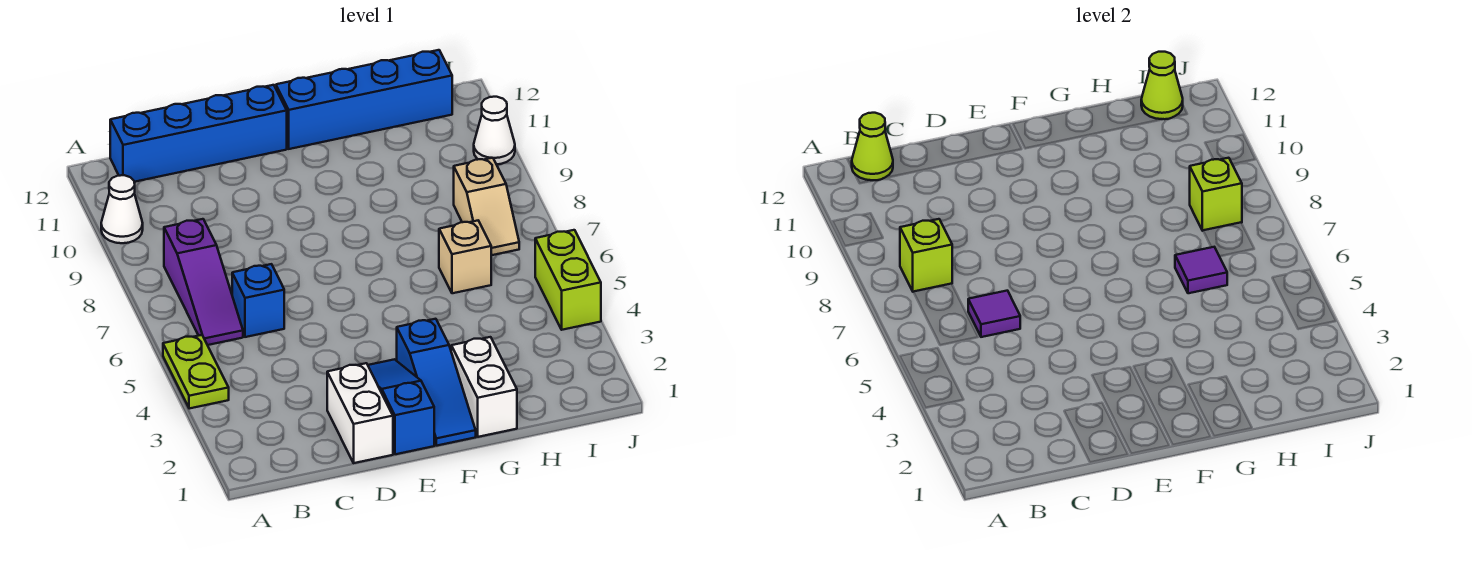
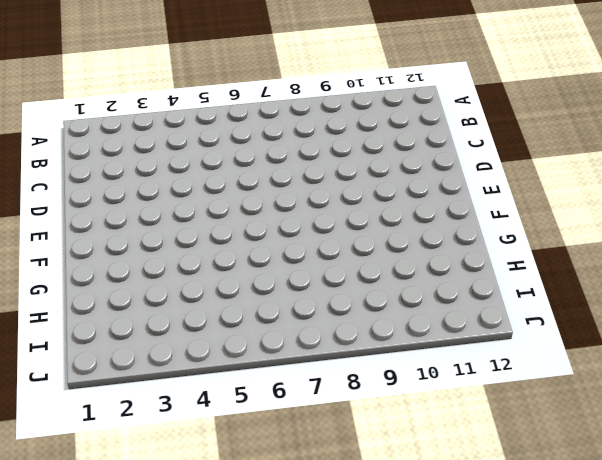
none -> lime plate A4:A5 level 1
none -> white cone A10 level 1
none -> purple slope B6:B8 level 1 top 8

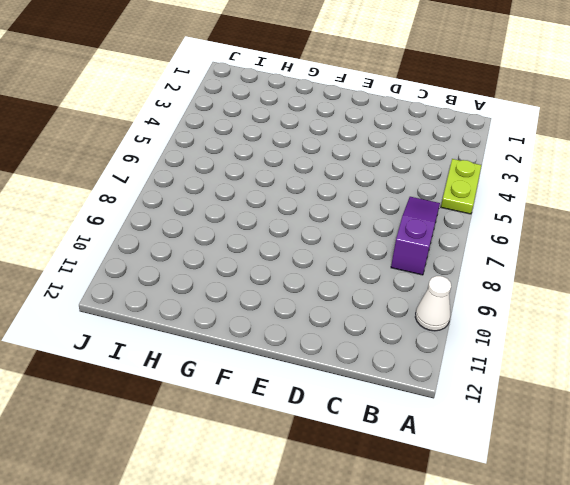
none -> blue brick B12:E12 level 1
none -> blue brick C6 level 1
none -> white brick D1:D2 level 1

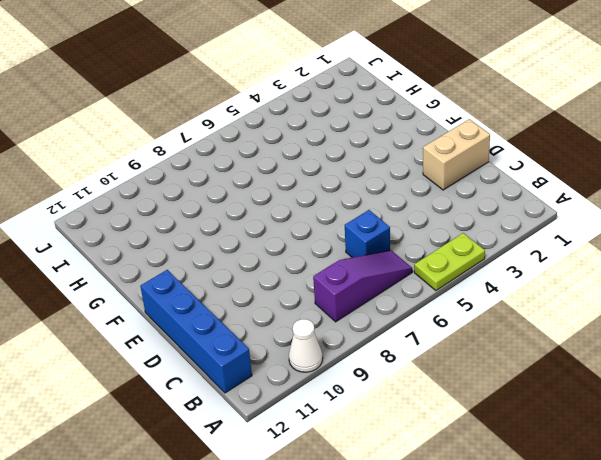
tan brick D1:D2 level 1 -> white brick D1:D2 level 1
none -> blue slope E1:E3 level 1 top 1
none -> blue slope F1:F3 level 1 top 3
none -> blue brick F12:I12 level 1

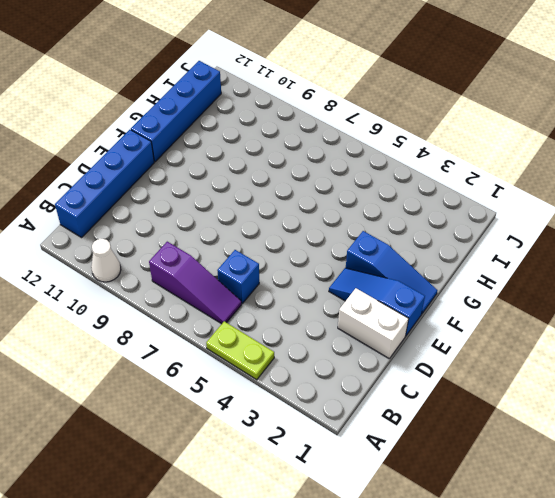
none -> white brick G1:G2 level 1
none -> tan brick H6 level 1
none -> tan slope I7:I8 level 1 top 8

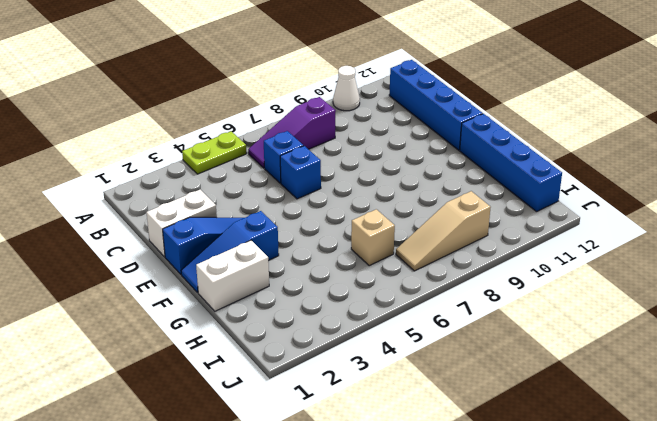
blue brick D6 level 1 -> none
tan slope I7:I9 level 1 top 9 -> tan slope I7:I8 level 1 top 8
none -> lime brick J4:J5 level 1
none -> white cone J10 level 1
none -> lime brick B8 level 2

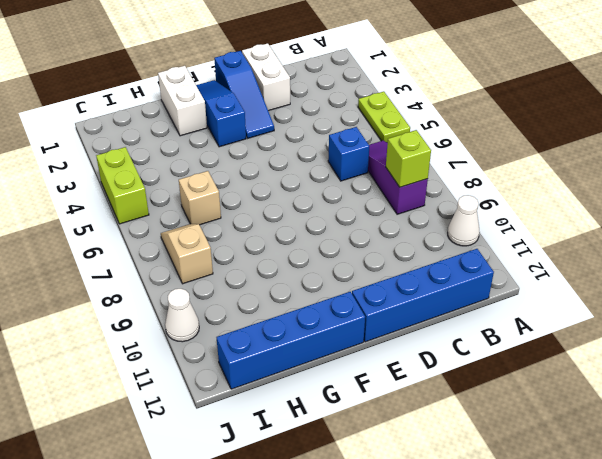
none -> lime cone B12 level 2
none -> purple tile C6 level 2
none -> purple tile H6 level 2

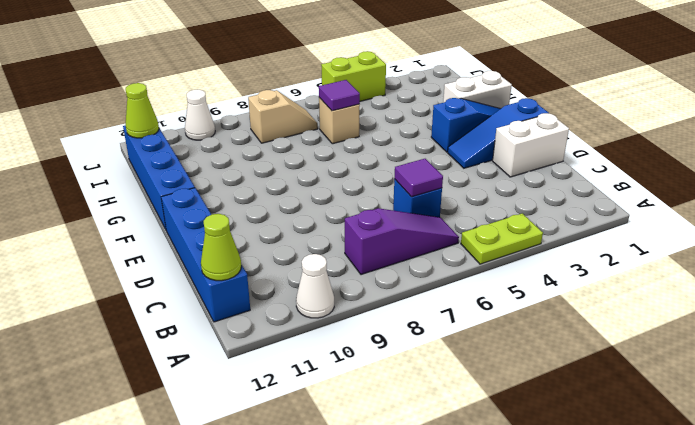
none -> lime brick B8 level 2
none -> lime brick I8 level 2

